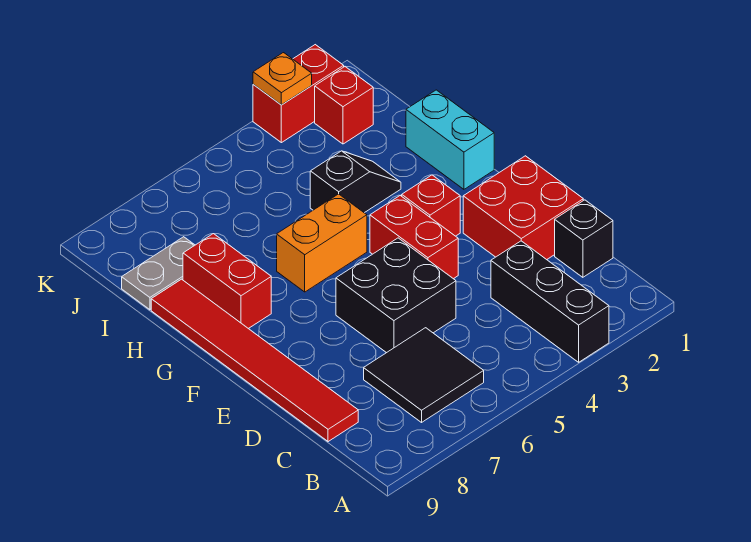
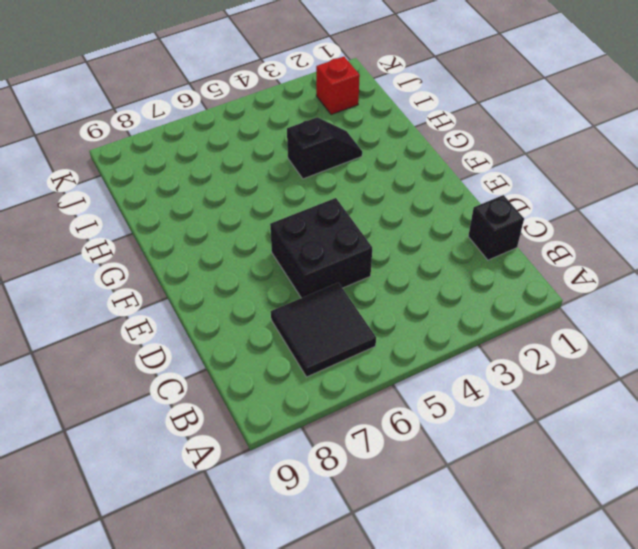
none -> black brick A3:C3 level 1
none -> red tile C9:H9 level 1
none -> red brick D1:E2 level 1

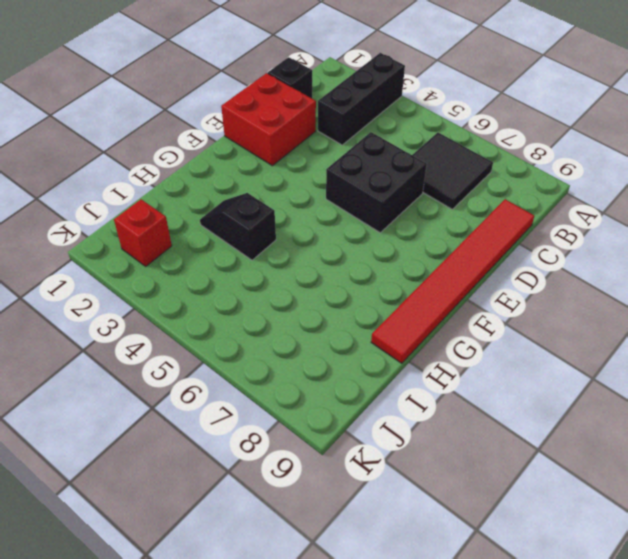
none -> red brick E4:F4 level 1
none -> red brick F3 level 1
none -> cyan brick G1:H1 level 1

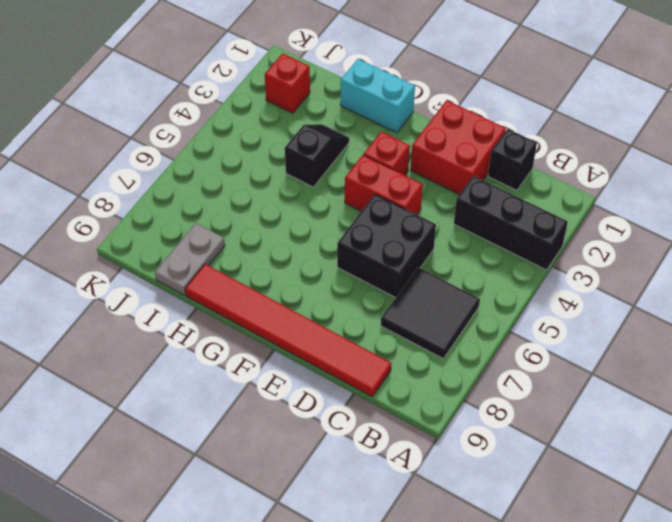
none -> orange brick G5:G6 level 1
none -> red brick G8:H8 level 1
none -> red brick K2:K3 level 1

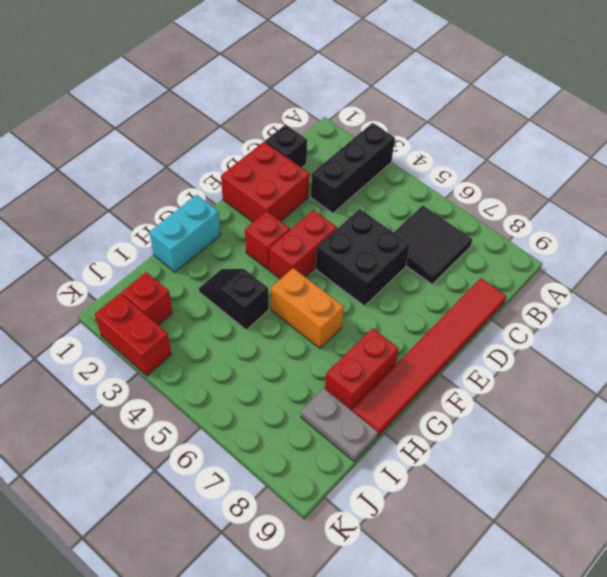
none -> orange plate K3 level 2

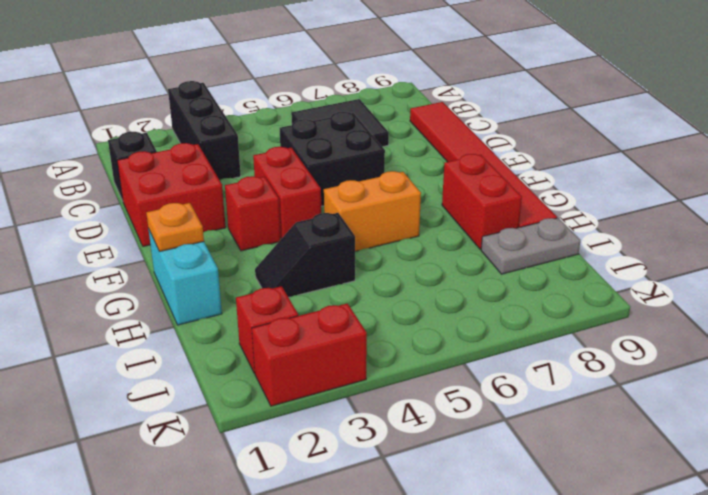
orange plate G1 level 2 -> orange plate K3 level 2

